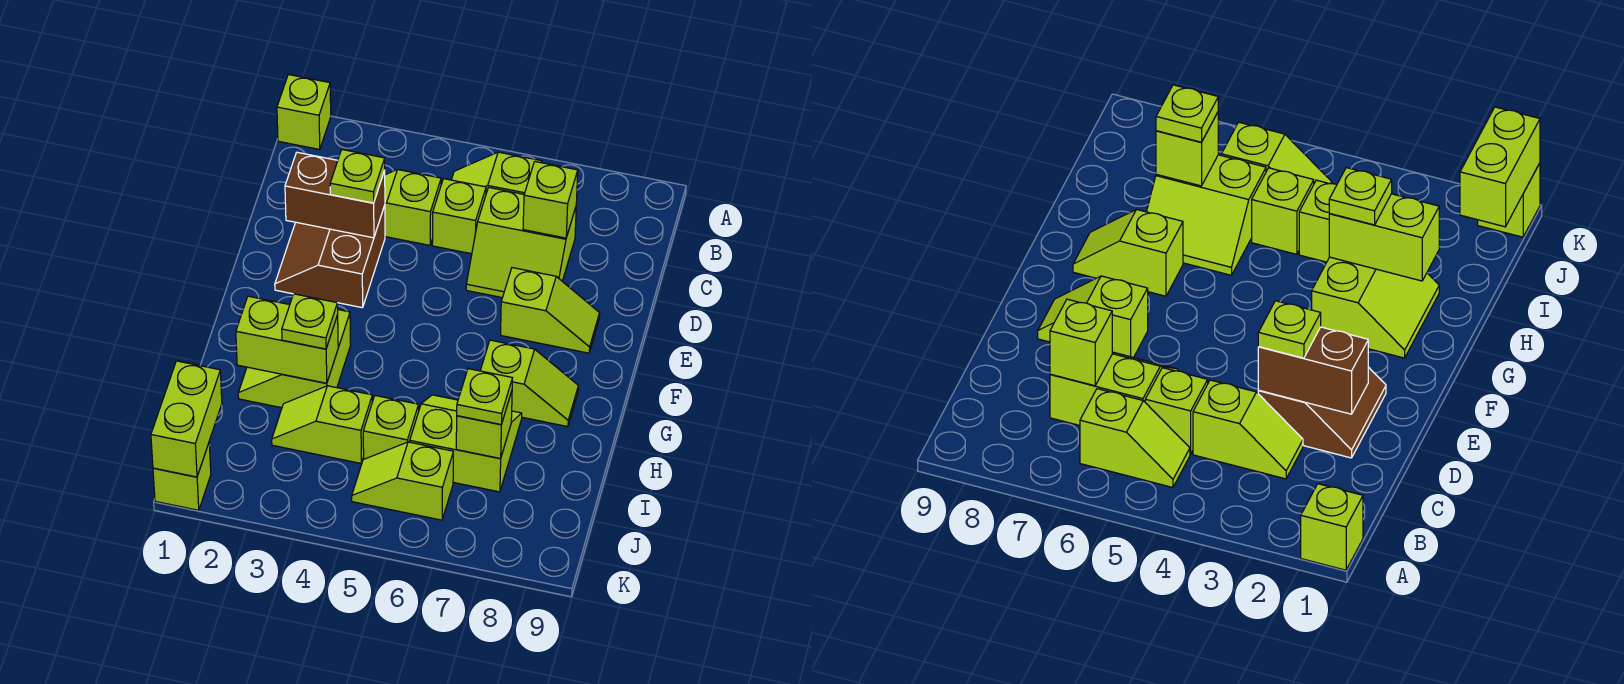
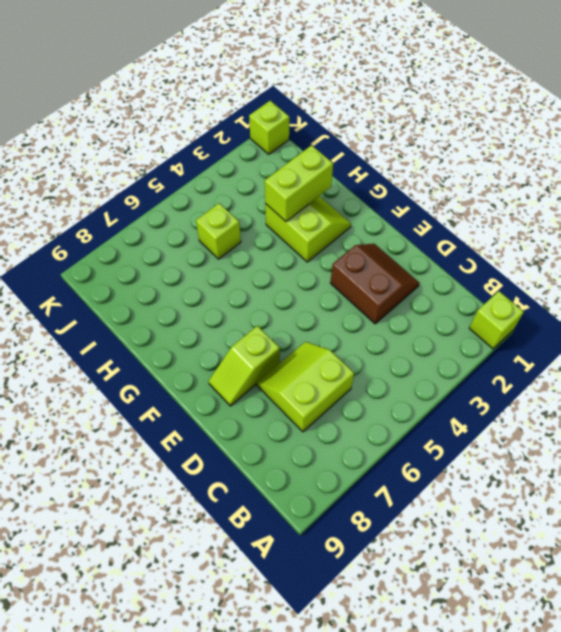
none -> lime slope B5:B6 level 1 top 6
none -> lime slope C3:C4 level 1 top 4
none -> lime brick C5 level 1

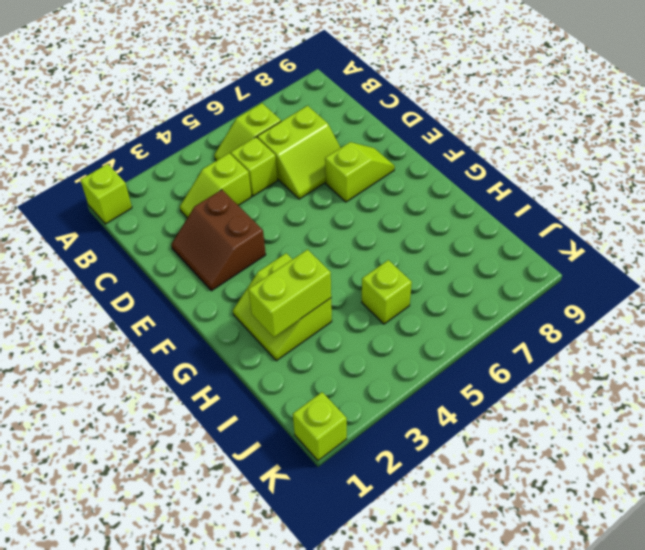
none -> lime slope G7:G8 level 1 top 7
none -> lime slope H6:I7 level 1 top I
none -> lime slope I3:I4 level 1 top 4

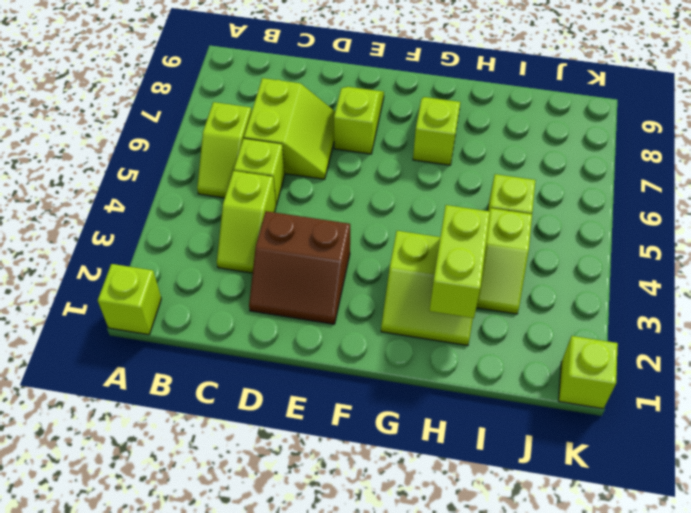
none -> lime slope H6:I7 level 1 top I
none -> lime slope J5:J6 level 1 top 6
none -> lime brick C7 level 2

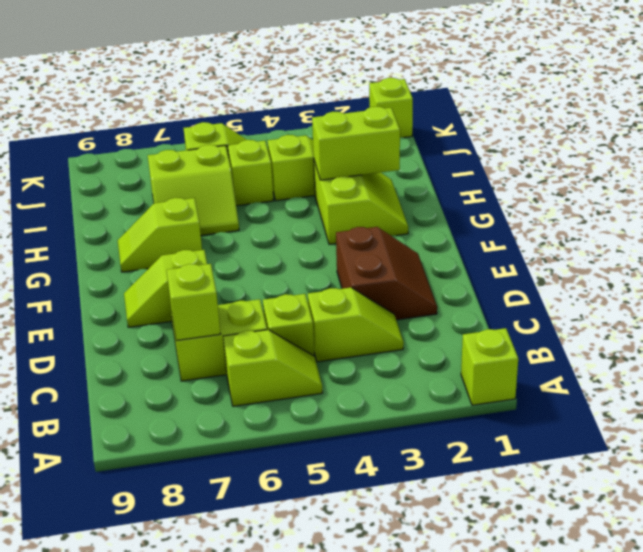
none -> brown brick D2:D3 level 2
none -> lime brick I7 level 2
none -> lime brick J1:K1 level 2

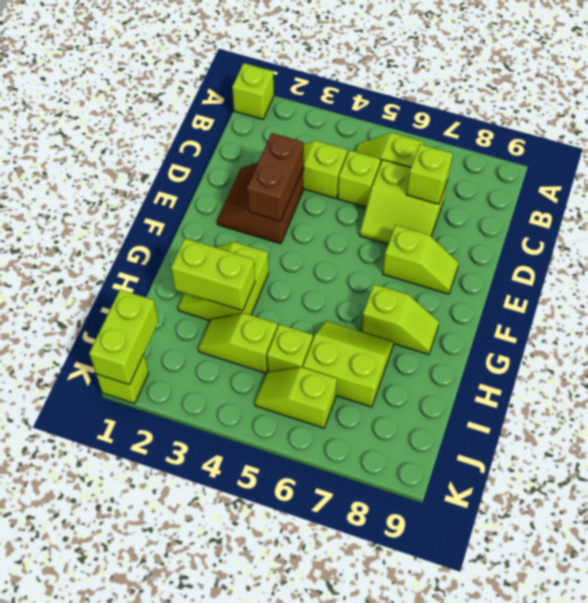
brown brick D3:E3 level 2 -> brown brick D2:D3 level 2
none -> lime brick I7 level 2
none -> lime plate D3 level 3
none -> lime plate H3 level 3

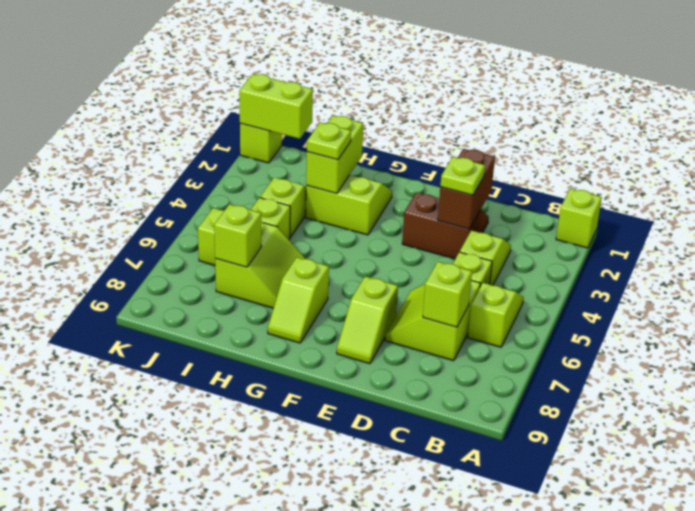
none -> lime plate I7 level 3

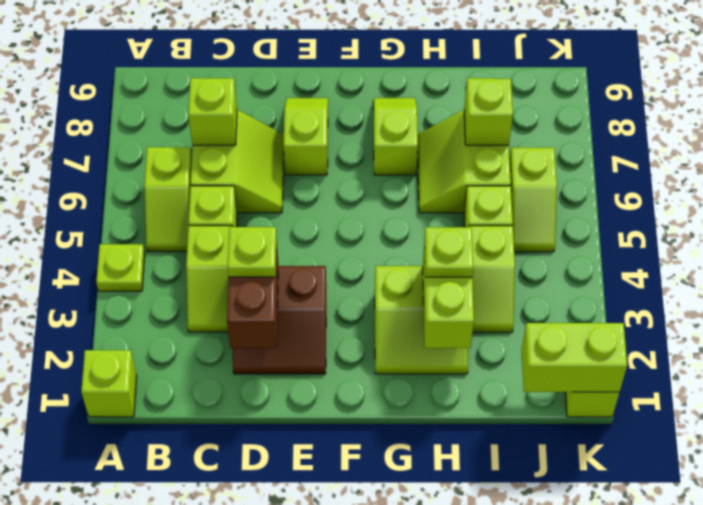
lime plate A4 level 1 -> lime plate I7 level 3

